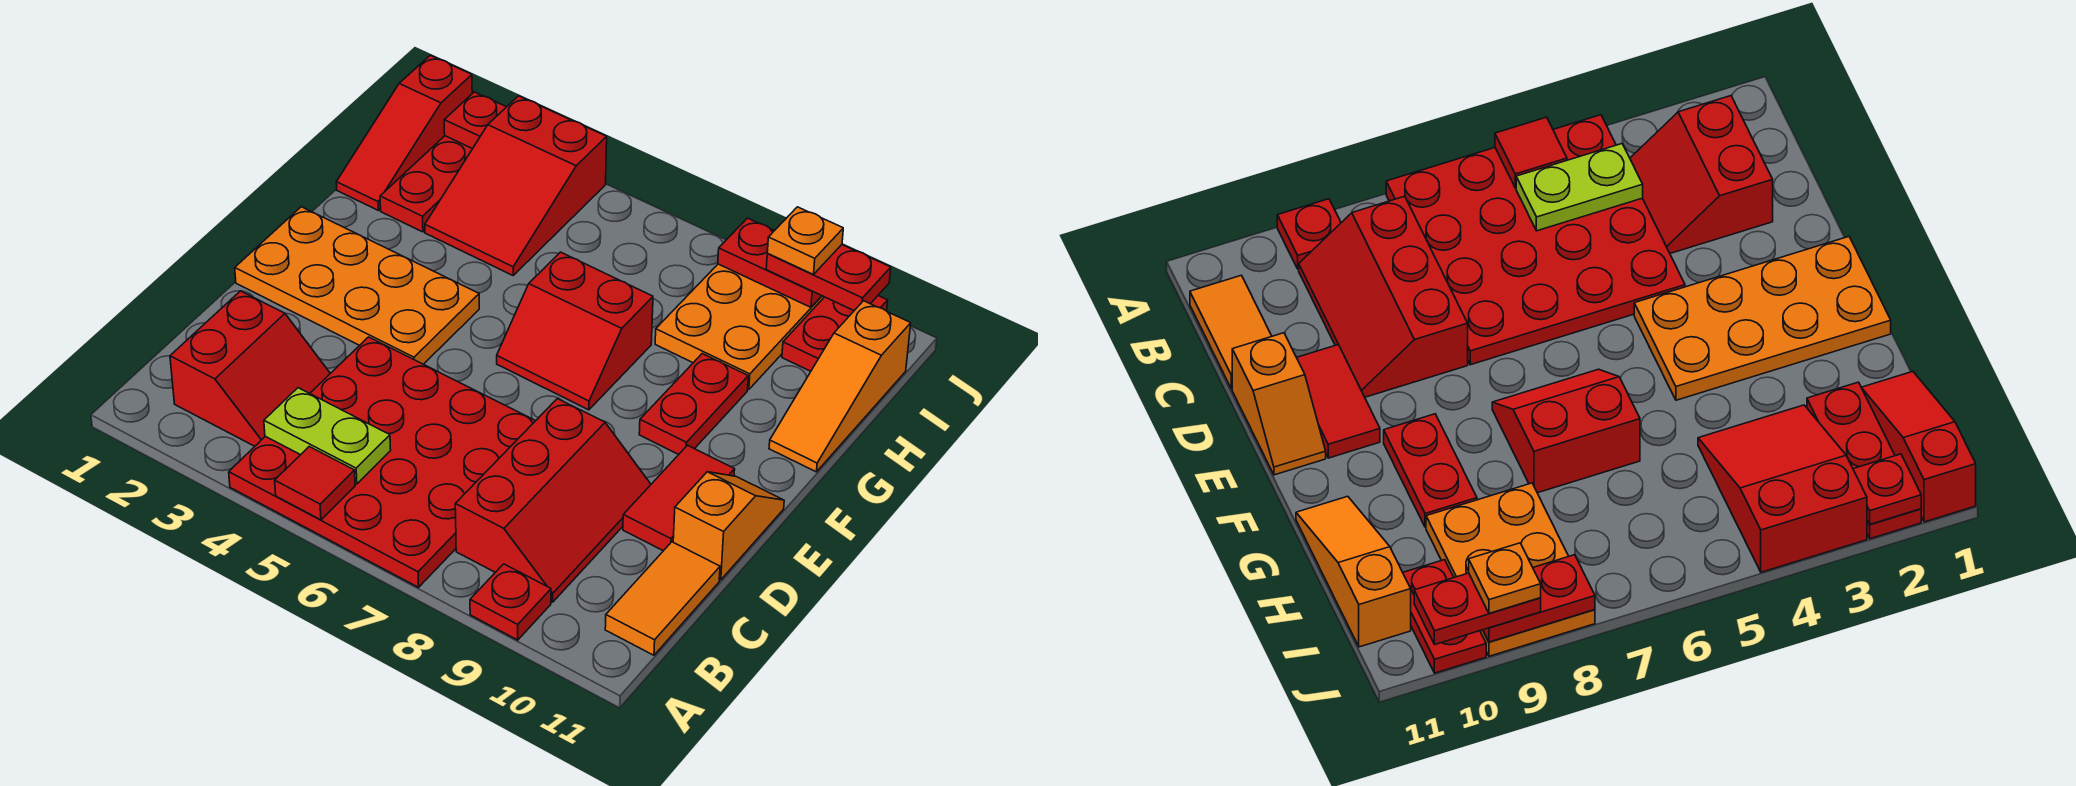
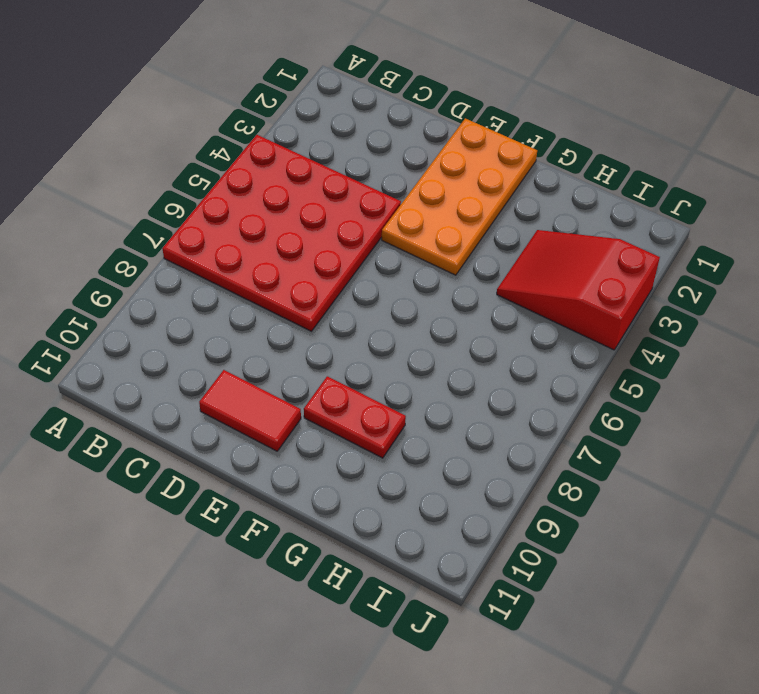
none -> red plate A9 level 1
none -> red slope B2:C3 level 1 top 2
none -> red slope B8:D9 level 1 top 8

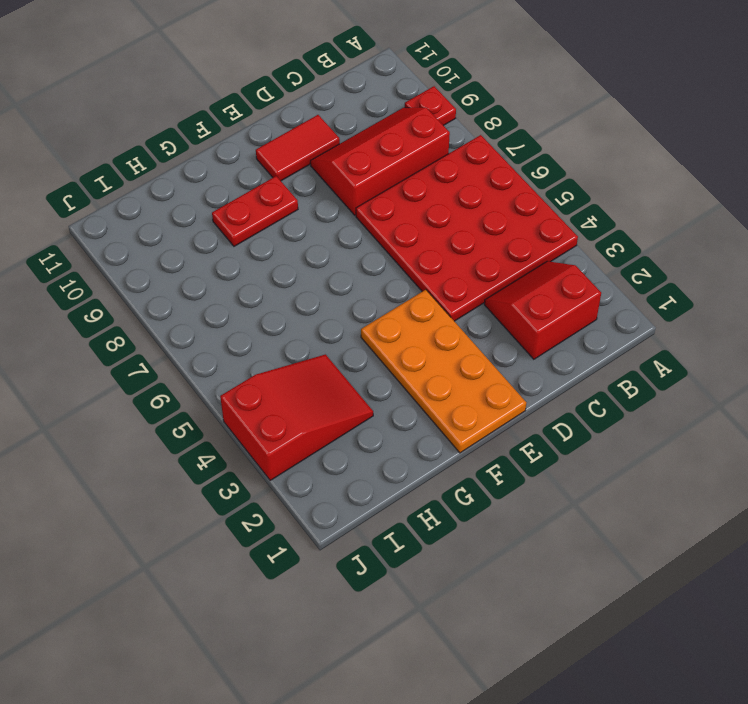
none -> orange tile B11:C11 level 1
none -> orange slope D11:E11 level 1 top D
none -> red slope F6:G7 level 1 top G

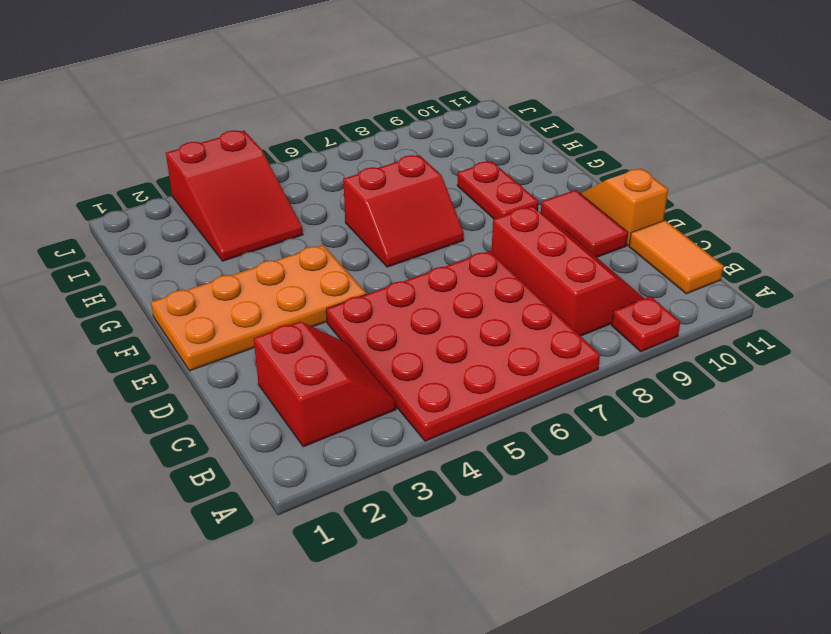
none -> orange slope G11:I11 level 1 top I
none -> red slope H1:J1 level 1 top J
none -> red plate H2:J2 level 1

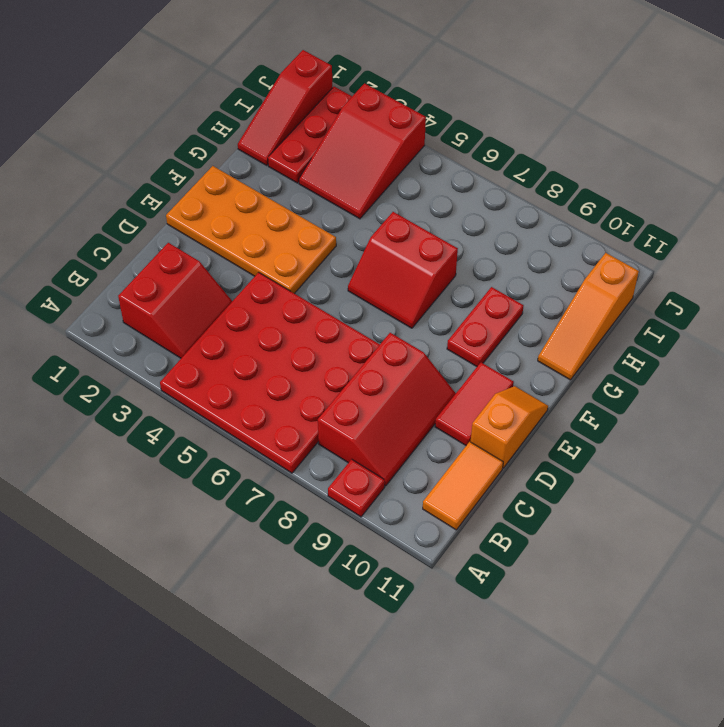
none -> orange plate H8:J9 level 1
none -> red plate I10:J10 level 1
none -> red tile A5 level 2

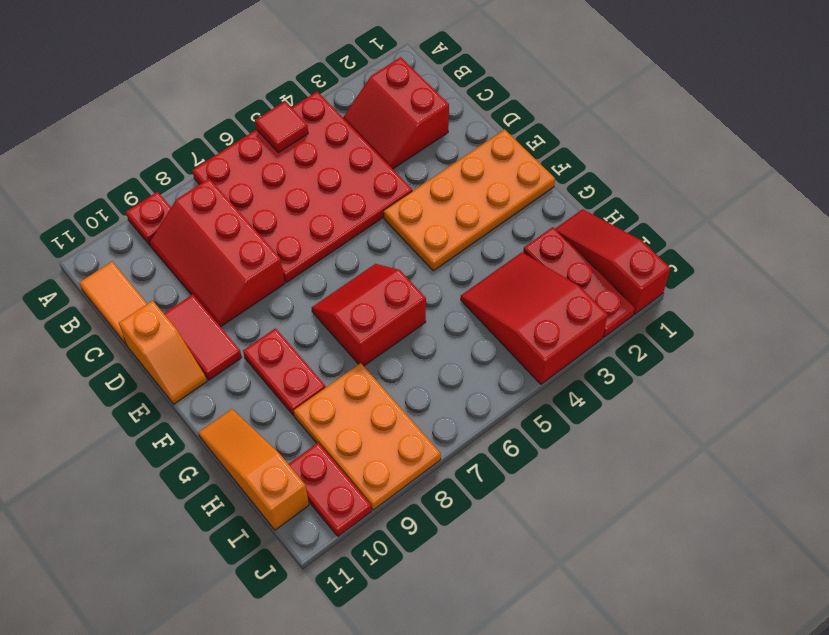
none -> lime plate B4:B5 level 2
none -> red plate J2 level 2
none -> red plate J8:J9 level 2

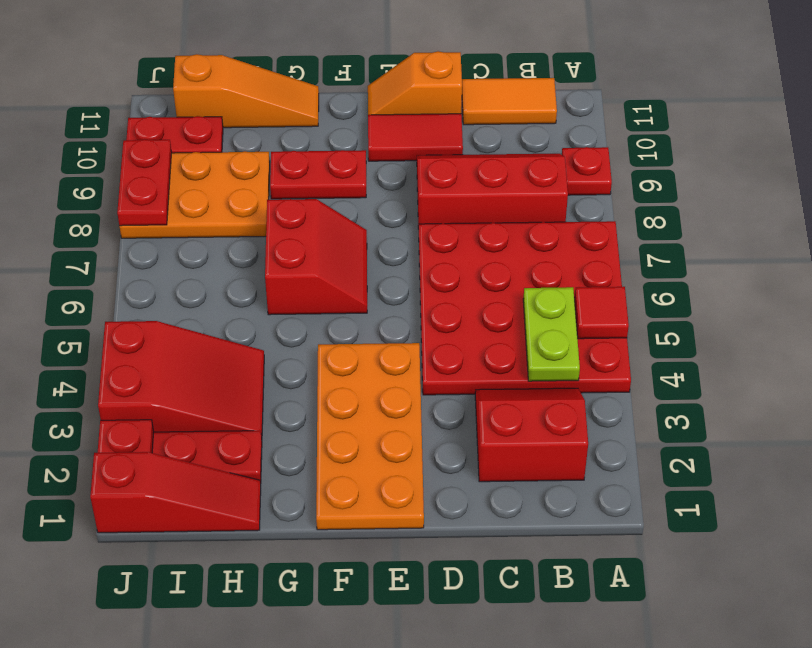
none -> red plate J9:J10 level 3
none -> orange plate J9 level 4

